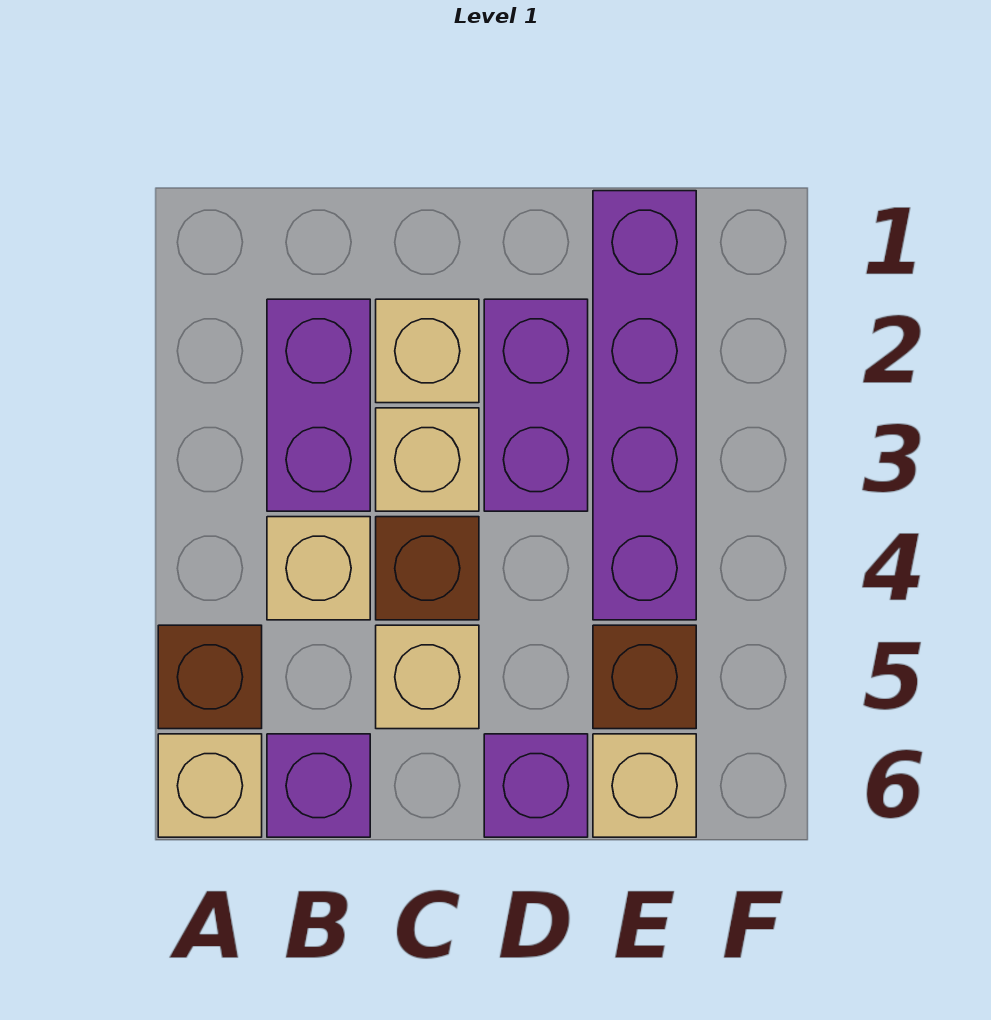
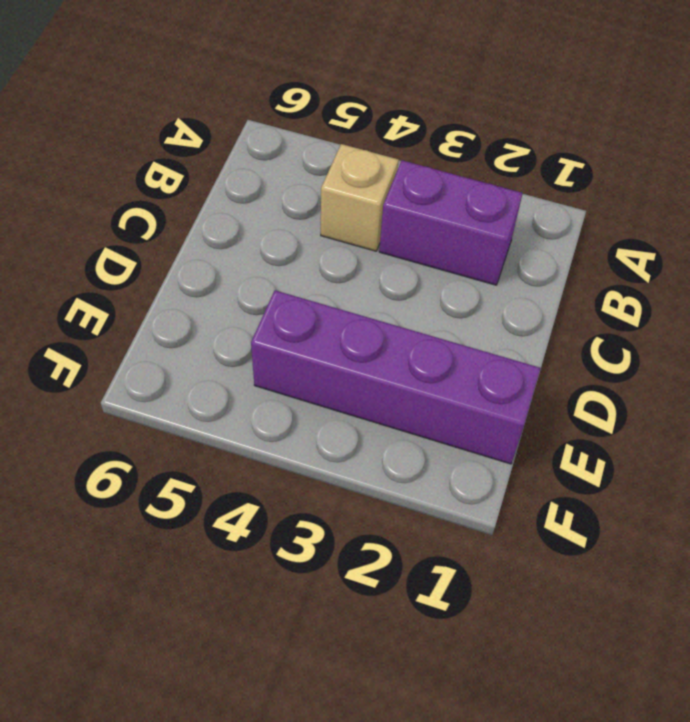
none -> brown brick A5 level 1
none -> tan brick A6 level 1
none -> purple brick B6 level 1

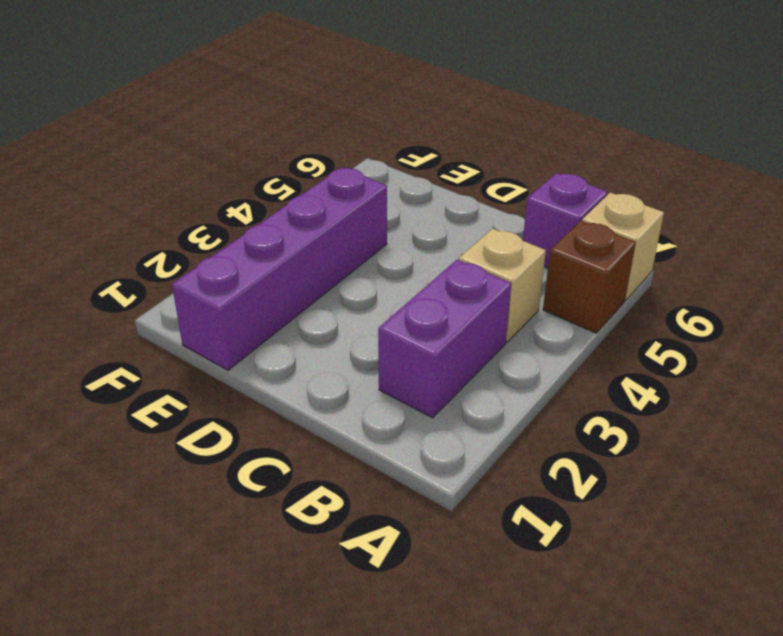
none -> tan brick C2 level 1
none -> tan brick C3 level 1
none -> brown brick C4 level 1

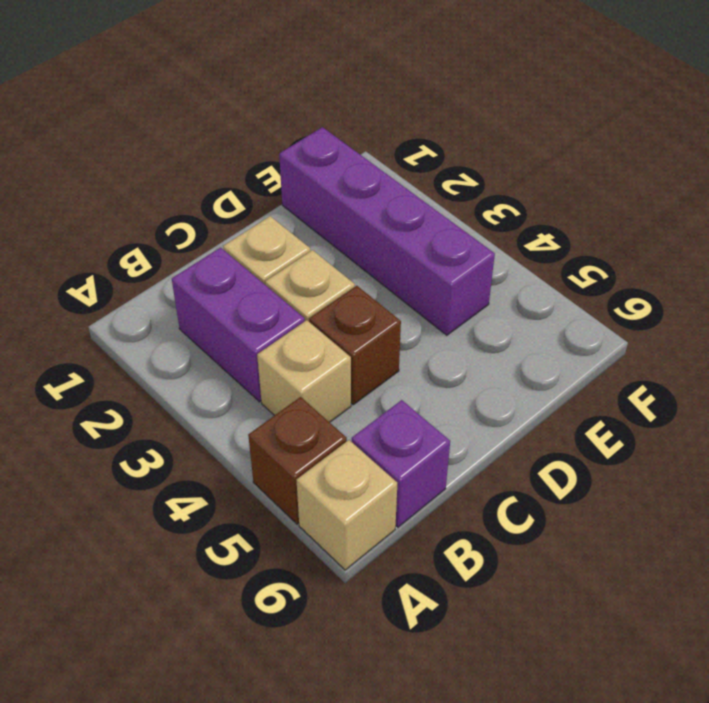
none -> tan brick C5 level 1
none -> purple brick D2:D3 level 1
none -> purple brick D6 level 1

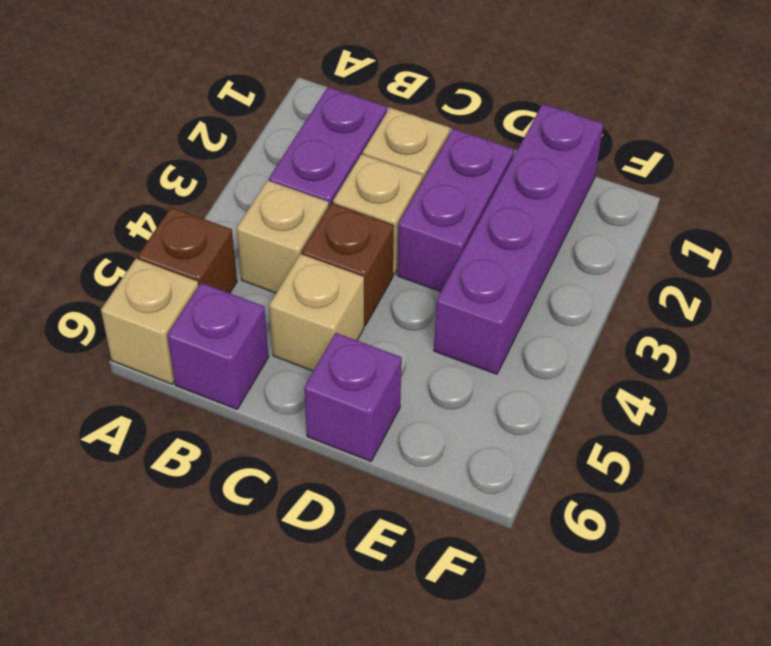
none -> brown brick E5 level 1
none -> tan brick E6 level 1

